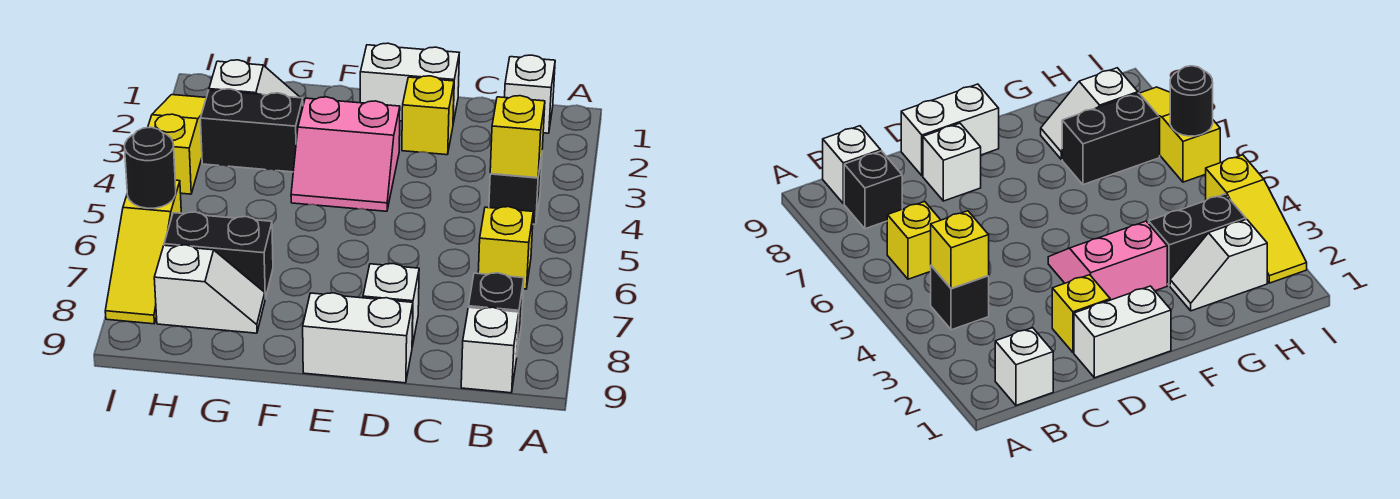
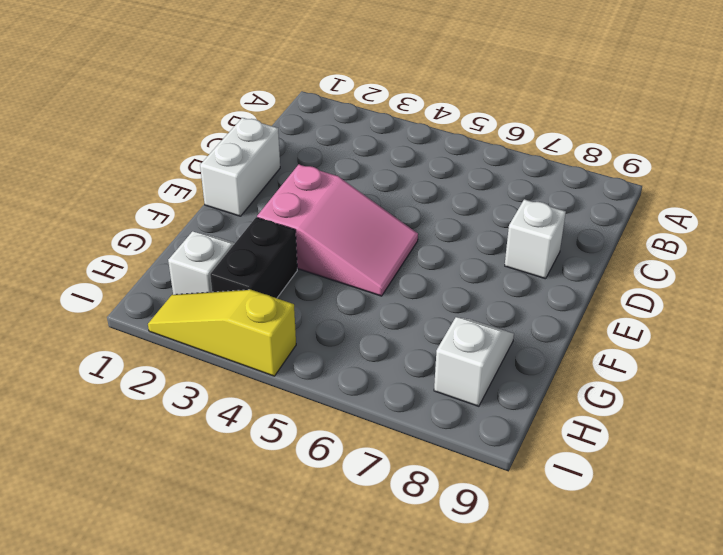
pink slope E3:F5 level 1 top 3 -> pink slope E3:F4 level 1 top 3
none -> white brick B1 level 1
none -> black brick B4 level 1
none -> yellow brick B6 level 1

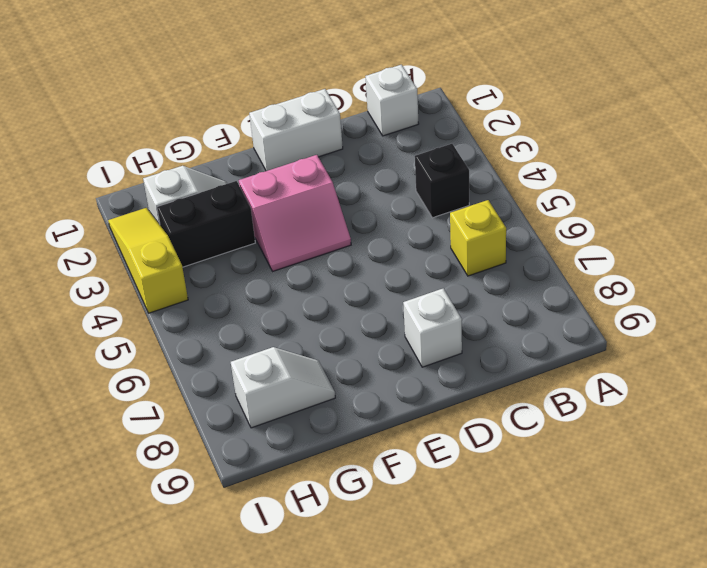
none -> black brick B8 level 1
none -> white brick B9 level 1
none -> yellow brick D2 level 1

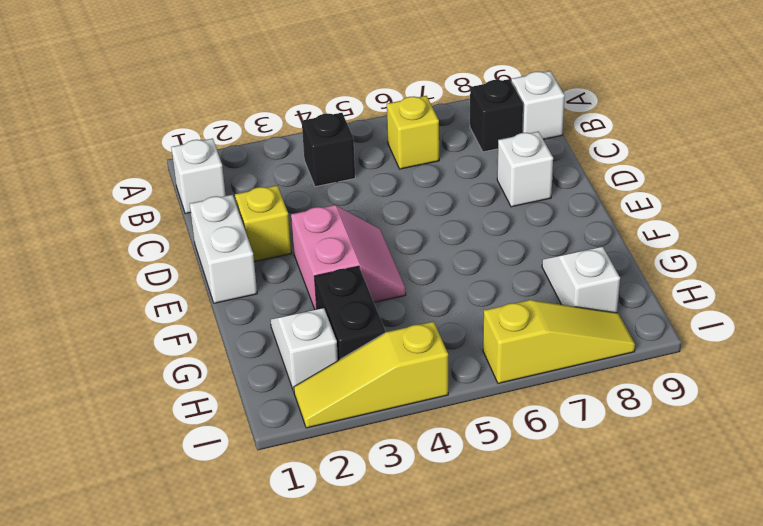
none -> white brick D9:E9 level 1
none -> black brick G7:H7 level 1
none -> yellow brick B4 level 2

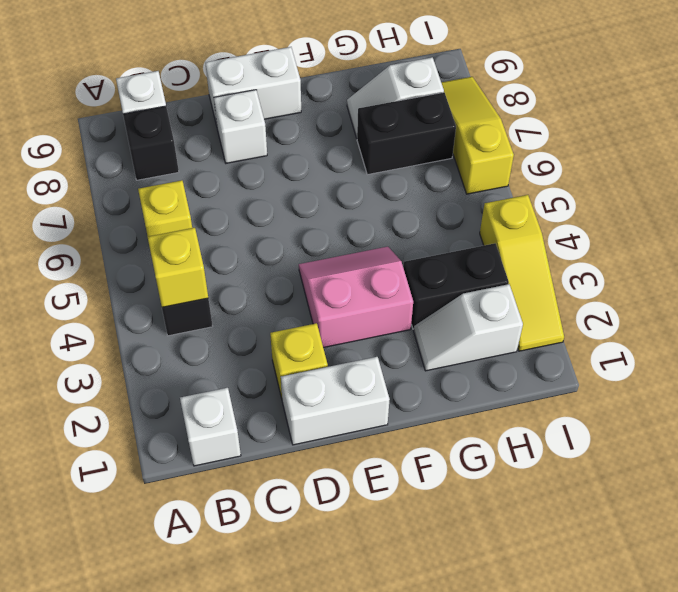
none -> black round brick I6 level 2

